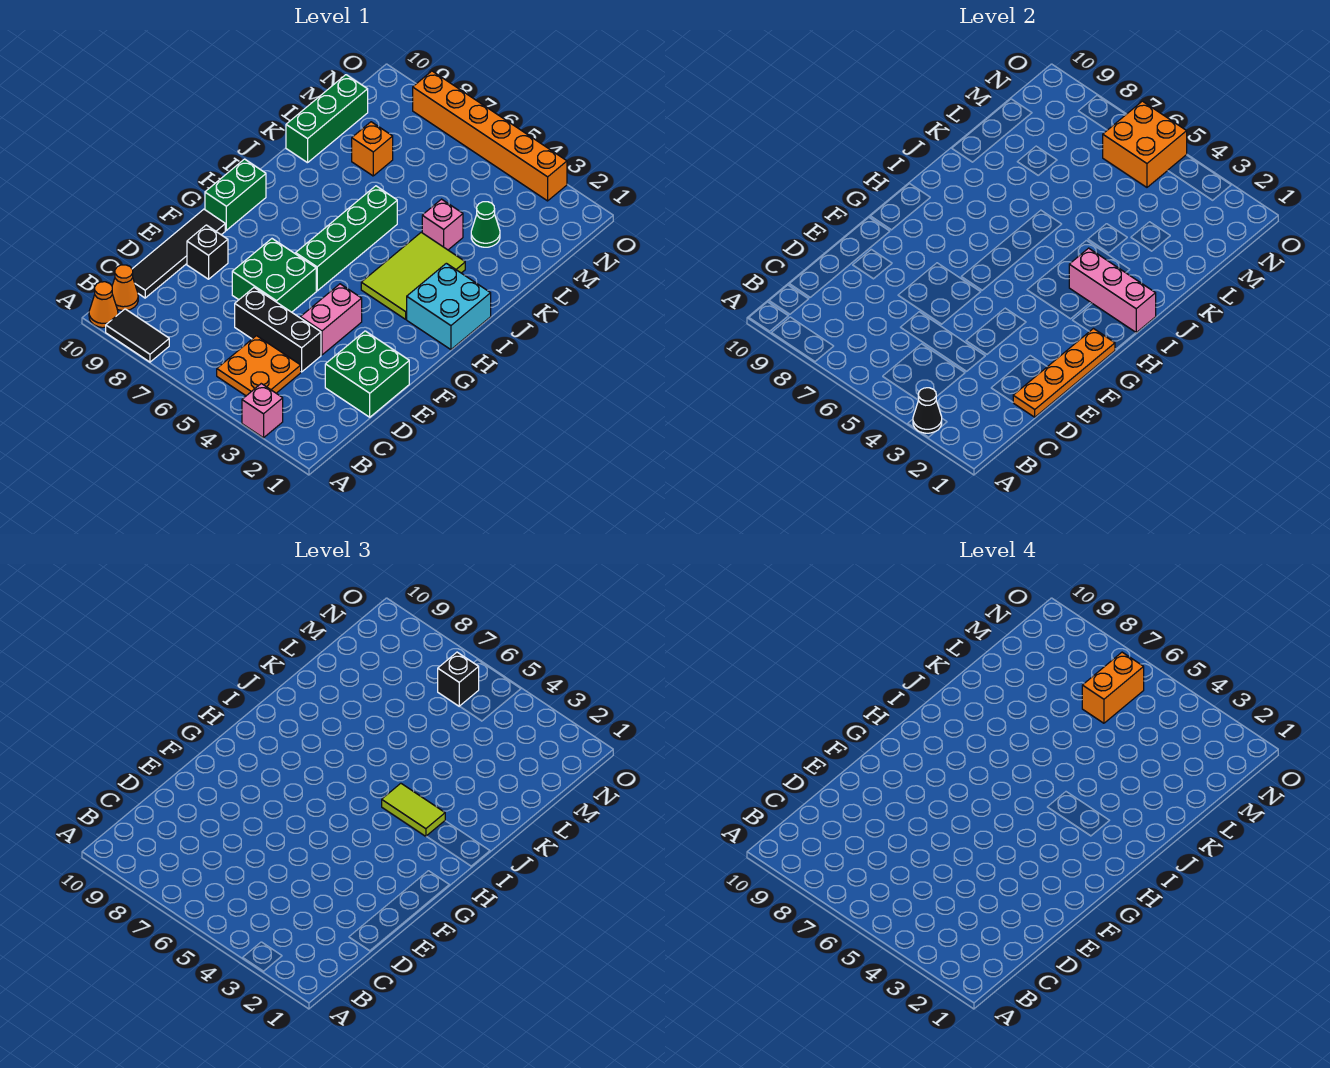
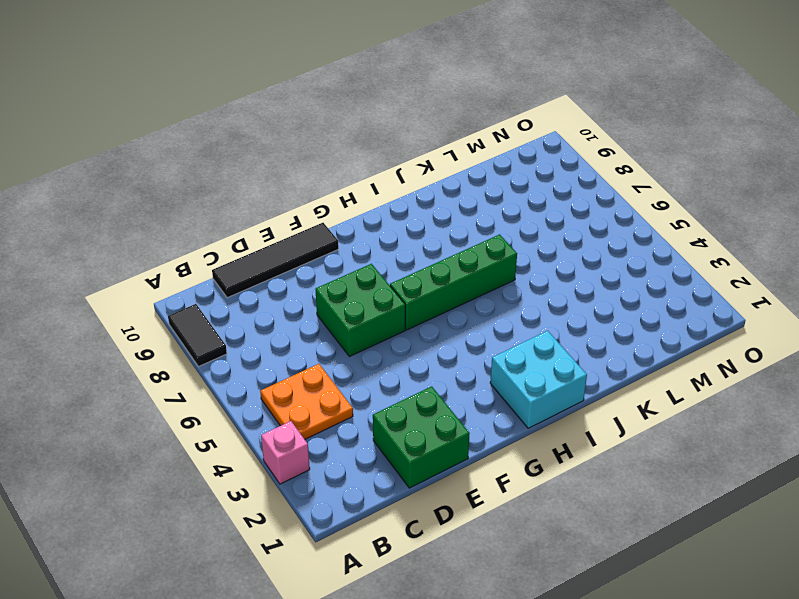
none -> orange cone A10 level 1
none -> orange cone B10 level 1
none -> black brick D4:D6 level 1

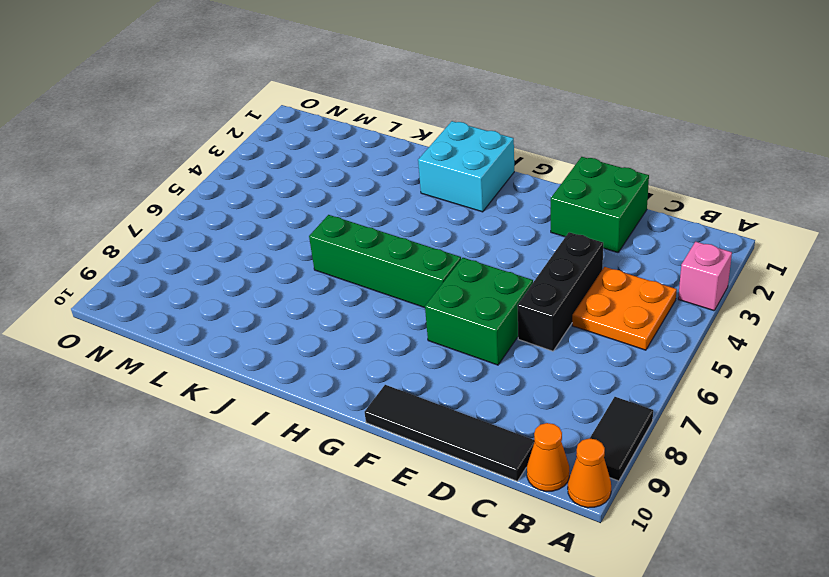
none -> pink brick E4:F4 level 1
none -> black brick E9 level 1
none -> green brick G10:H10 level 1

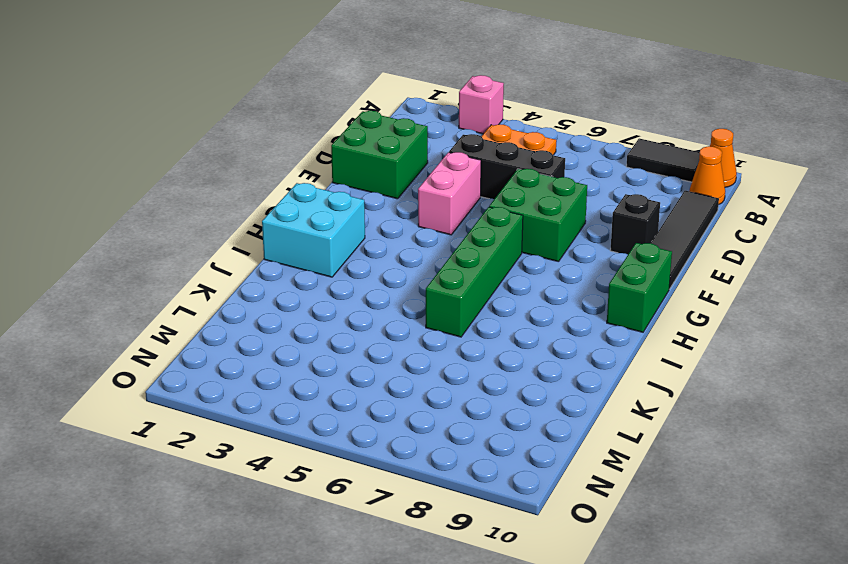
none -> lime tile H3:J4 level 1
none -> pink brick K4 level 1
none -> green brick K10:M10 level 1

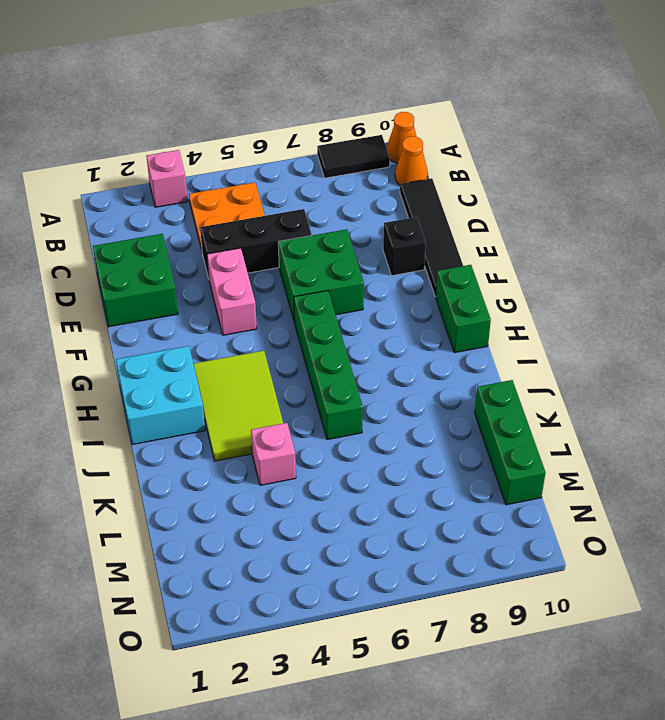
none -> green cone L3 level 1
none -> orange brick L8 level 1
none -> orange brick O3:O8 level 1

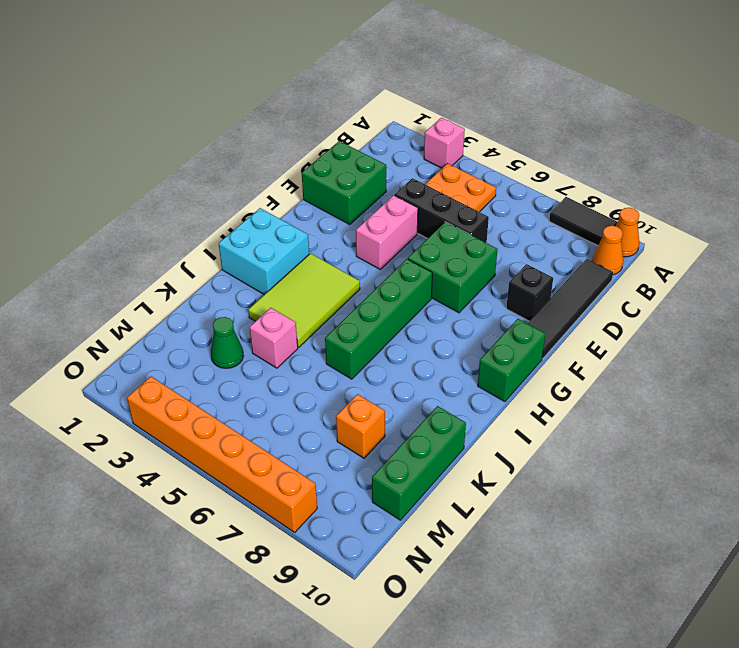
none -> black cone A3 level 2
none -> orange plate D1:G1 level 2
none -> pink brick I1:I3 level 2

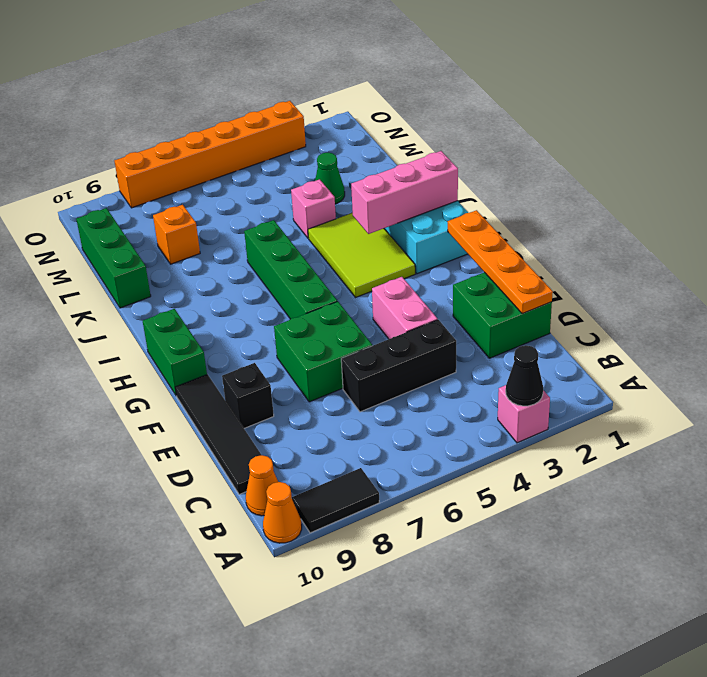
none -> orange plate B4:C5 level 1
none -> orange brick N5:O6 level 2
none -> lime tile I3:I4 level 3

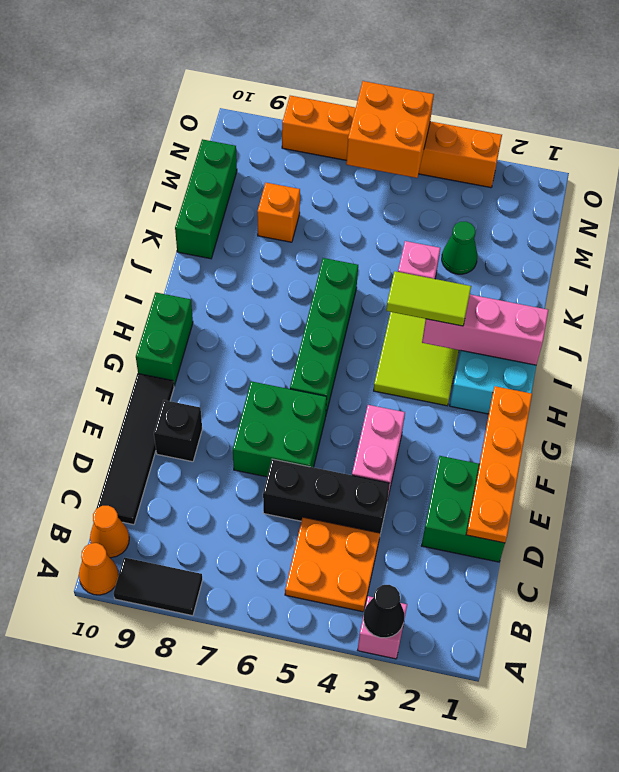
none -> black brick N6 level 3
none -> orange brick M6:N6 level 4

